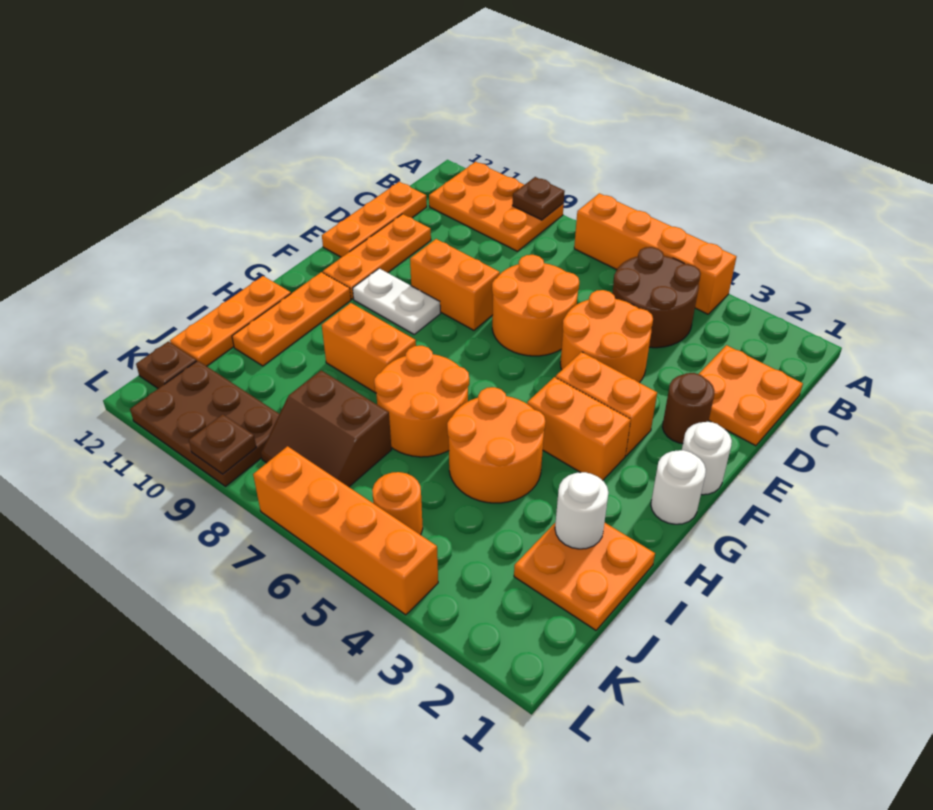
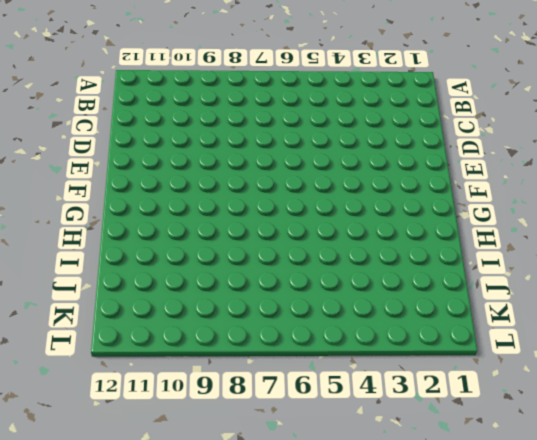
none -> orange brick A4:A7 level 1
none -> orange plate A9:B11 level 1
none -> brown round brick B4:C5 level 1

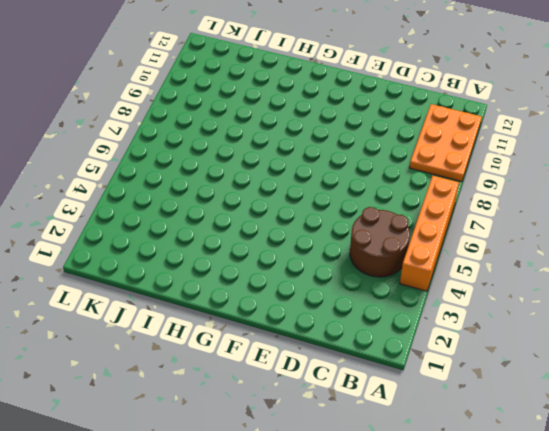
none -> orange plate C1:D2 level 1
none -> orange plate C12:E12 level 1
none -> orange round brick D4:E5 level 1

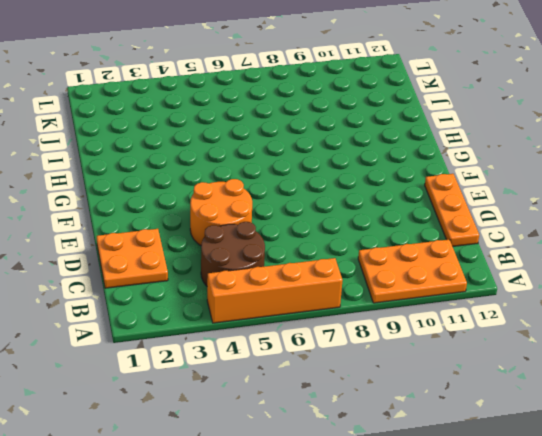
none -> orange round brick D6:E7 level 1
none -> orange plate D11:F11 level 1
none -> brown round brick E2 level 1

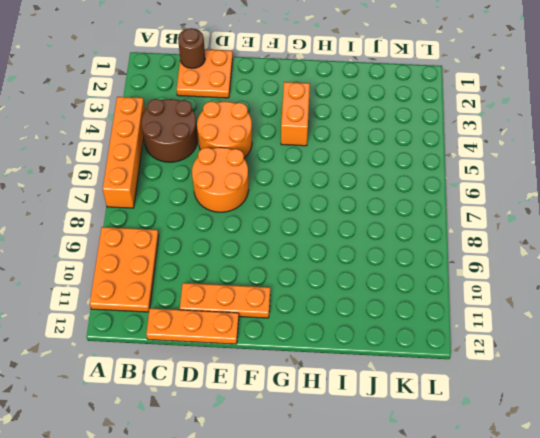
brown round brick C1 level 2 -> brown round brick E2 level 1
none -> orange brick E8:E9 level 1
none -> white round brick F1 level 1
none -> orange brick F3:F4 level 1

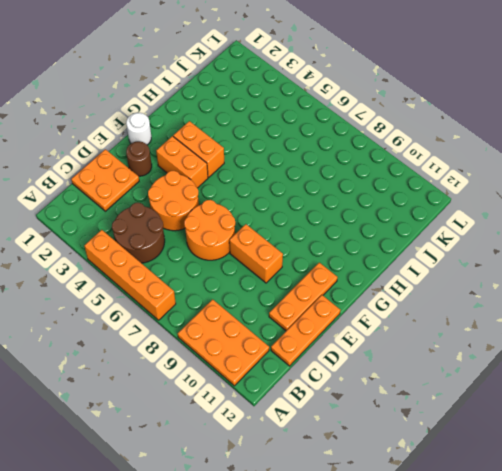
none -> white plate F9:F10 level 1
none -> white round brick G1 level 1
none -> orange plate G11:I11 level 1

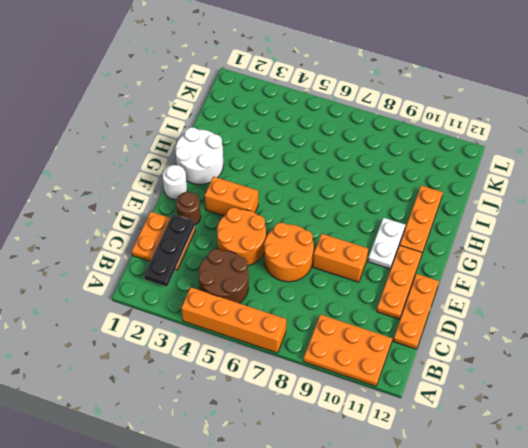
black plate B2:D2 level 2 -> none
white plate F10:G10 level 1 -> white plate F9:F10 level 1
white round brick G1:H2 level 1 -> white round brick G1 level 1
none -> orange brick G3:G4 level 1
none -> orange round brick H4:I5 level 1
none -> orange round brick H6:I7 level 1

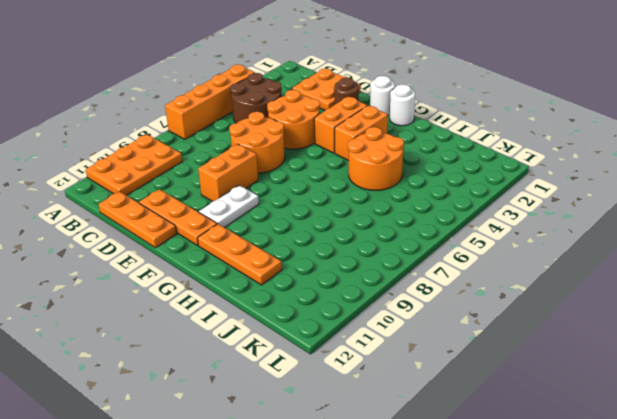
none -> orange round brick H6:I7 level 1
none -> orange brick H8:H9 level 1
none -> orange plate H12:J12 level 1

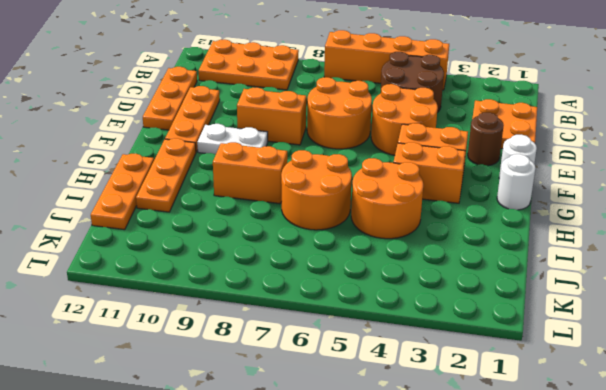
none -> orange plate I1:J2 level 1
none -> brown slope J7:K8 level 1 top J
none -> orange round brick K5 level 1

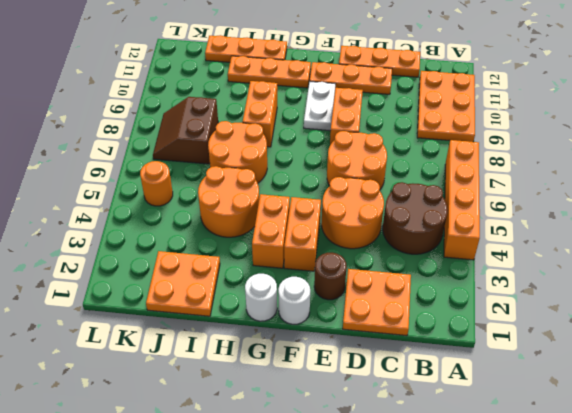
none -> brown plate K9:L11 level 1
none -> brown plate K12 level 1
none -> orange brick L4:L7 level 1

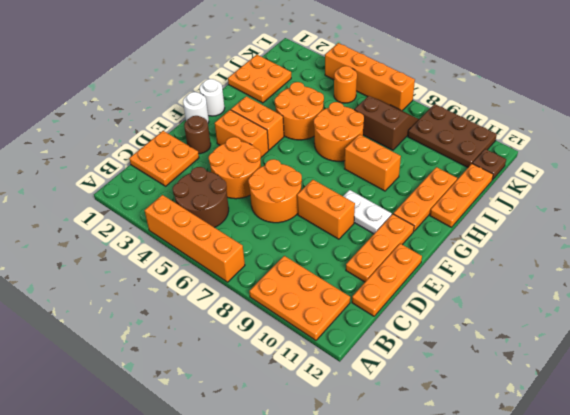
none -> brown plate A9 level 2
none -> white round brick I2 level 2
none -> brown plate L9 level 2

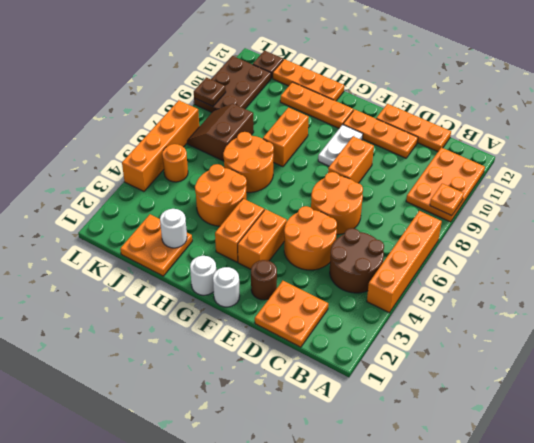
orange plate A9 level 2 -> brown plate A9 level 2

